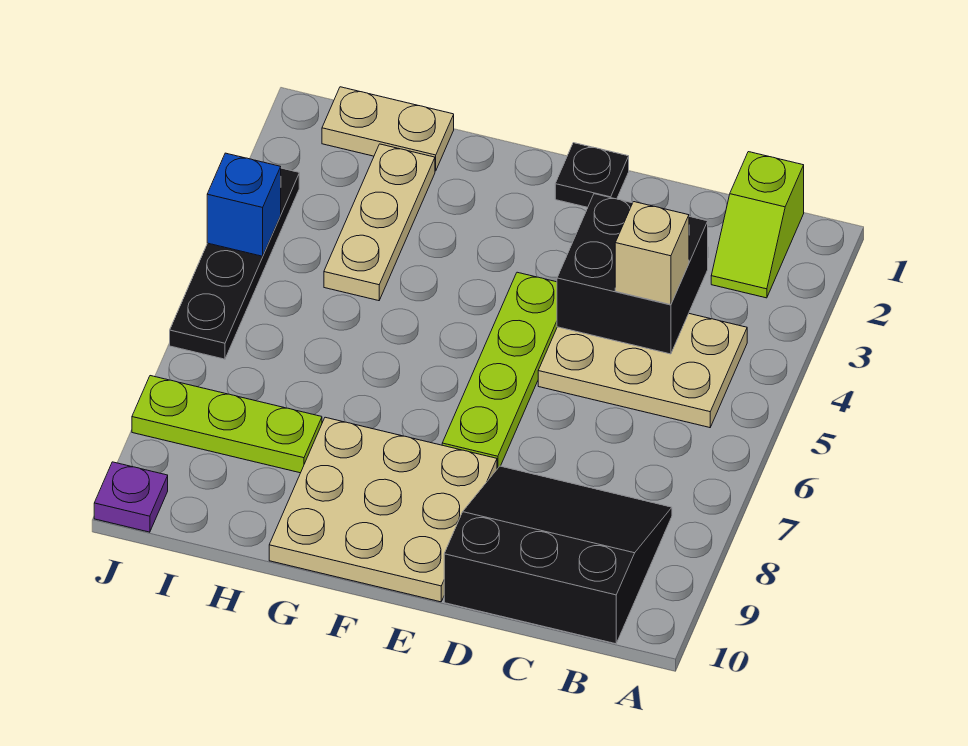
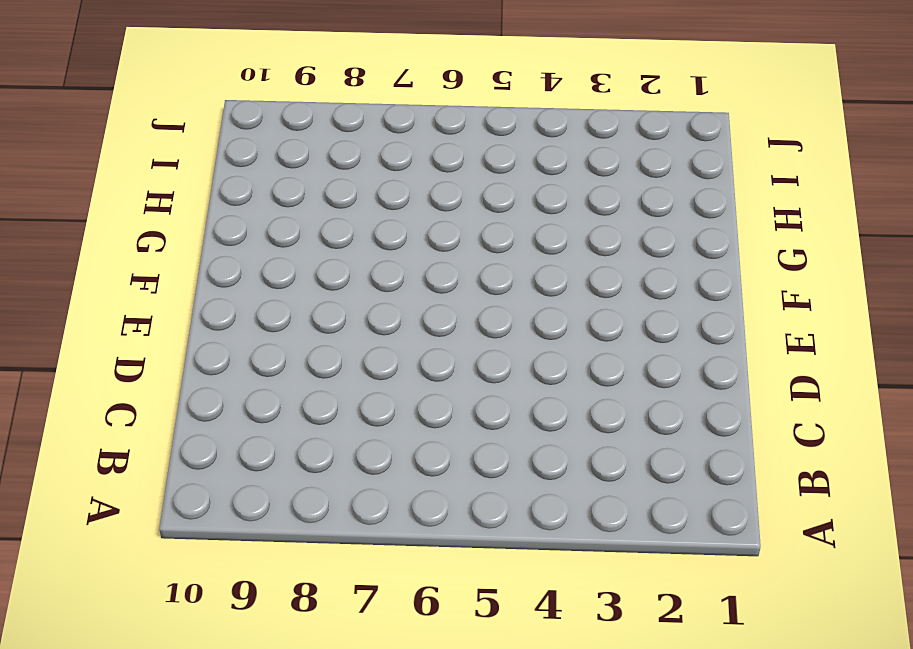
none -> lime slope B1:B2 level 1 top 1
none -> tan plate B4:D5 level 1
none -> black slope B8:D10 level 1 top 10

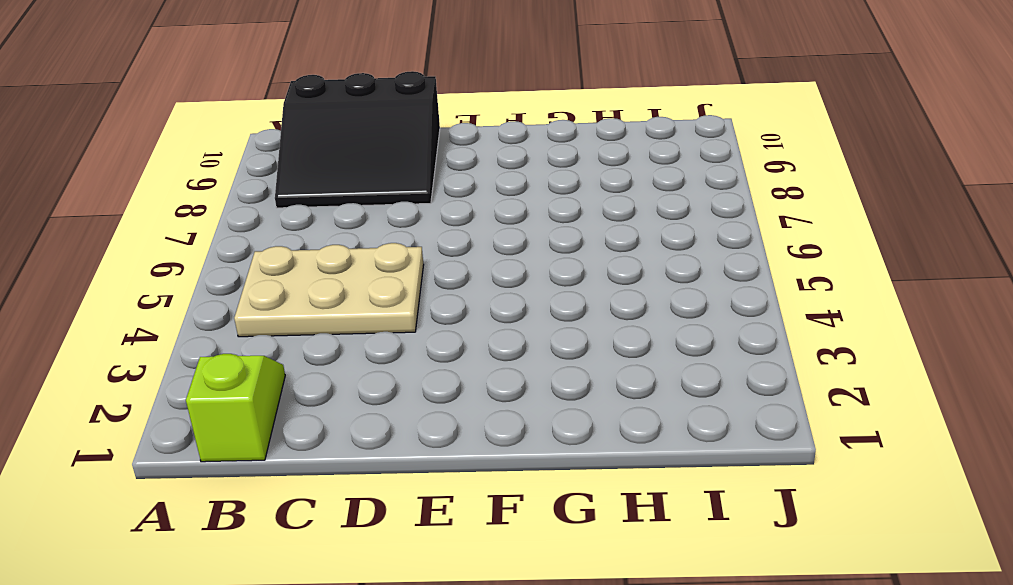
none -> black plate E1 level 1
none -> lime plate E4:E7 level 1
none -> tan plate E8:G10 level 1

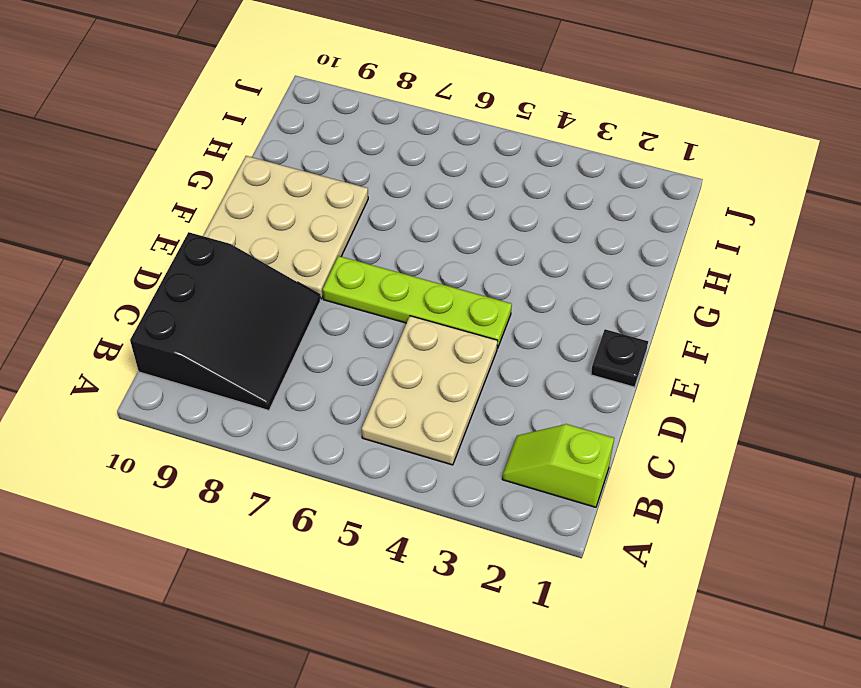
none -> tan plate H1:I1 level 1
none -> tan plate H2:H4 level 1
none -> lime plate H8:J8 level 1

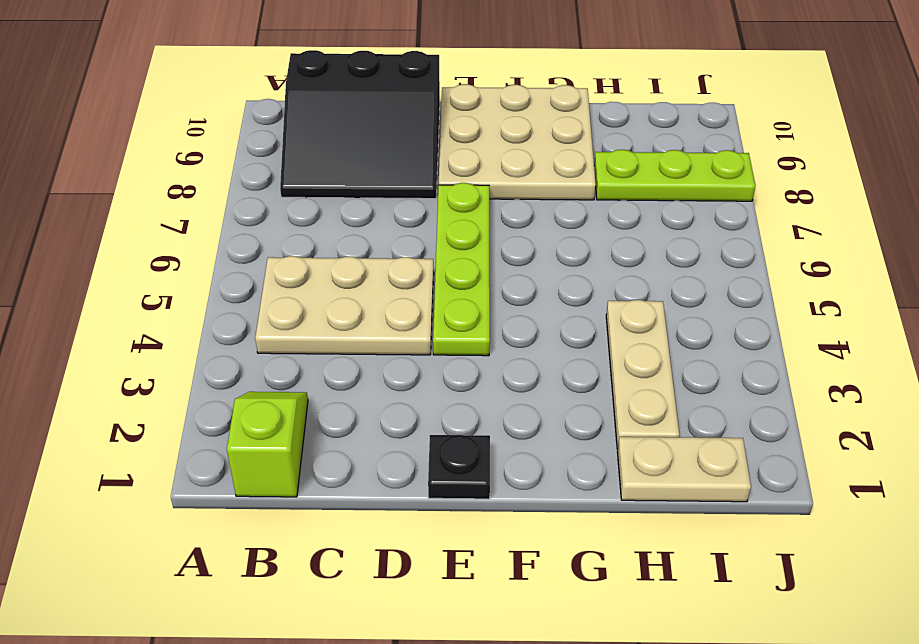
none -> black plate J3:J6 level 1
none -> purple plate J10 level 1
none -> black brick C3:D4 level 2

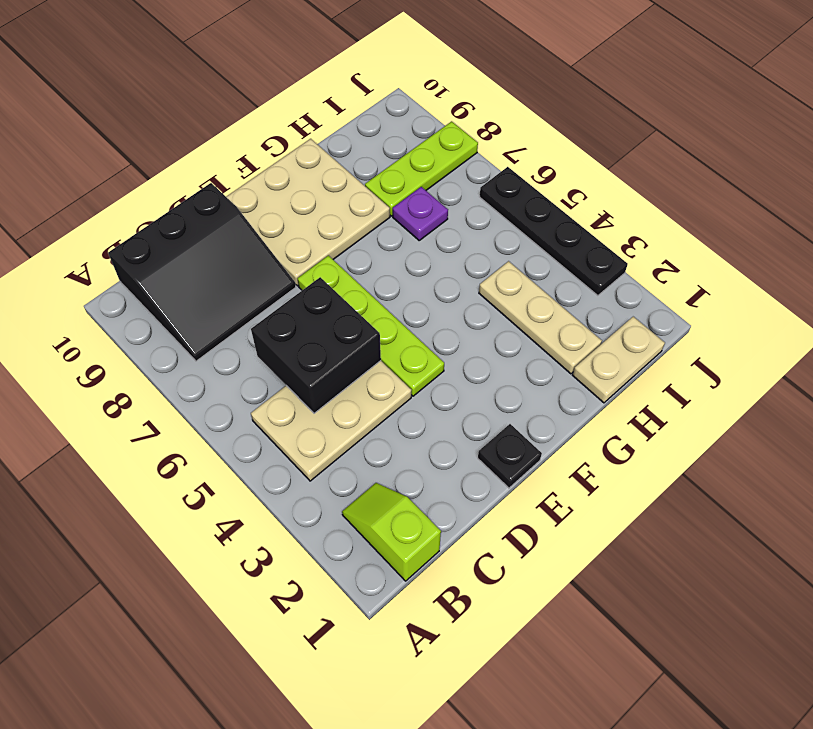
black brick C5:D6 level 2 -> black brick C3:D4 level 2
purple plate H7 level 1 -> purple plate J10 level 1
none -> blue brick J4 level 2
none -> tan brick C4 level 3

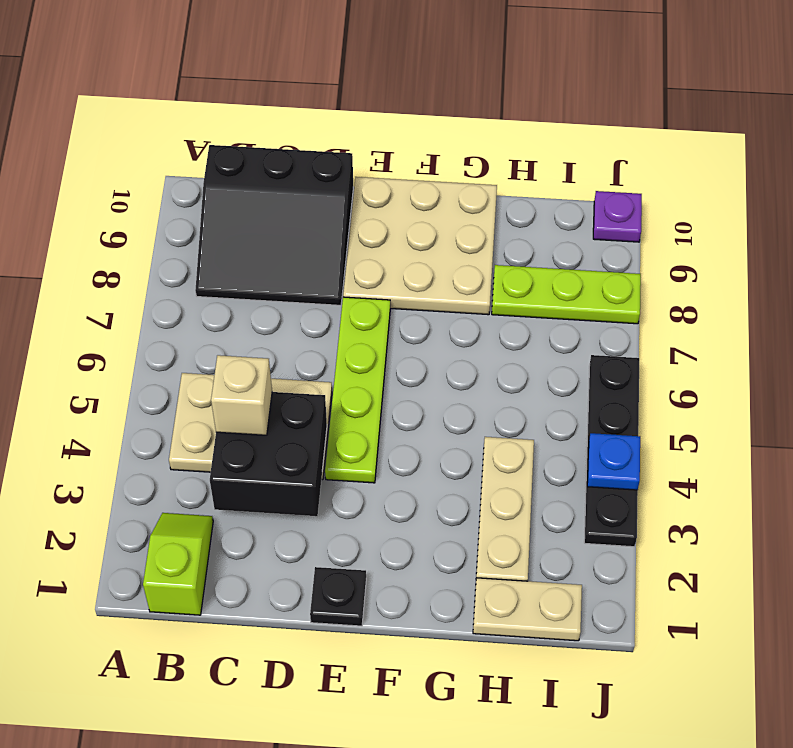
blue plate J4 level 2 -> blue brick J4 level 2

